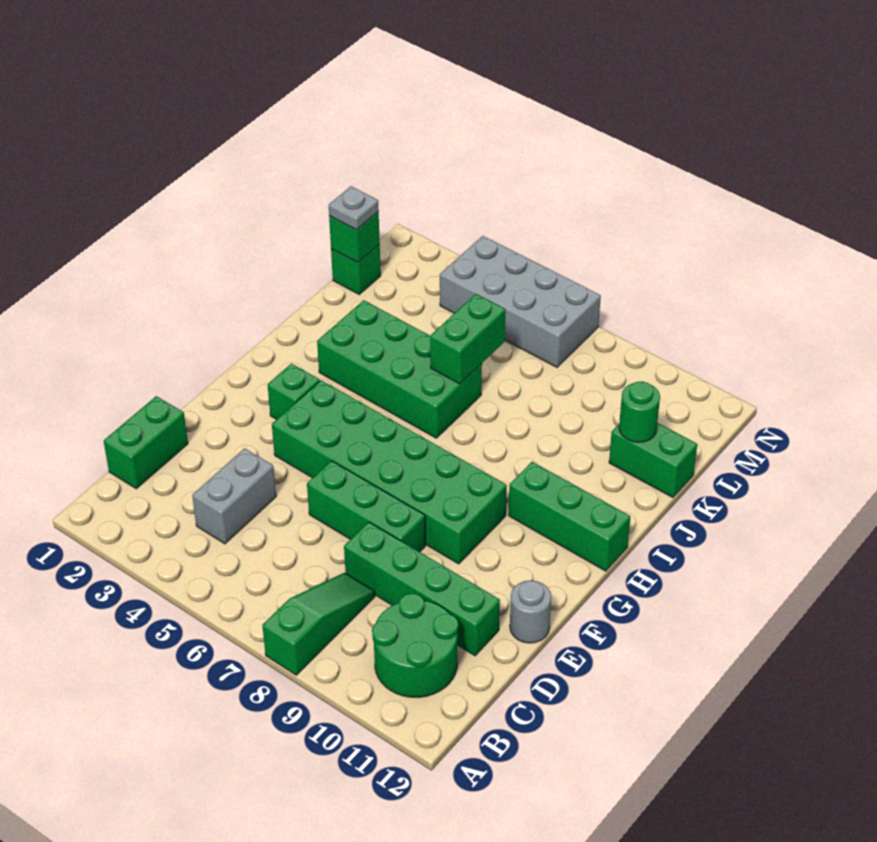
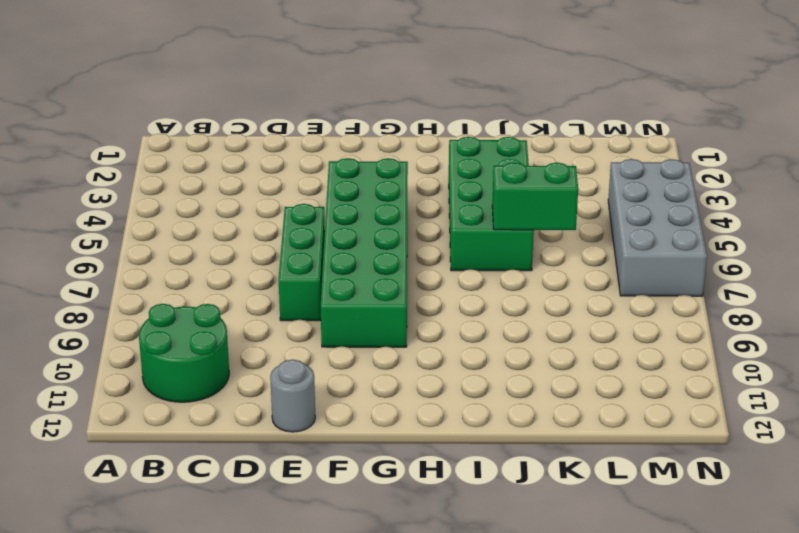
none -> green slope A8:C8 level 1 top A
none -> green brick C1:D1 level 1
none -> grey brick C4:D4 level 1

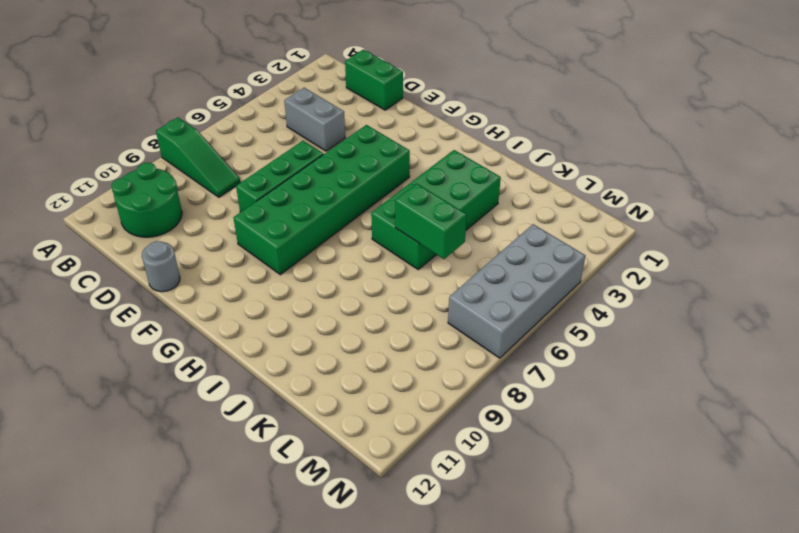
none -> green brick D8:D11 level 1
none -> green brick G3 level 1
none -> green brick H10:H12 level 1

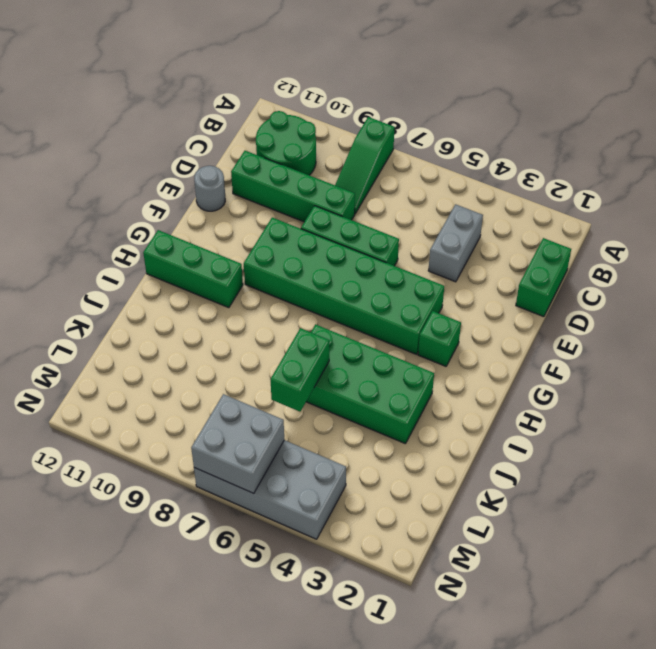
grey brick M6:N7 level 2 -> none
none -> green brick K11:K12 level 1
none -> green brick L1 level 1
none -> green round brick K11 level 2

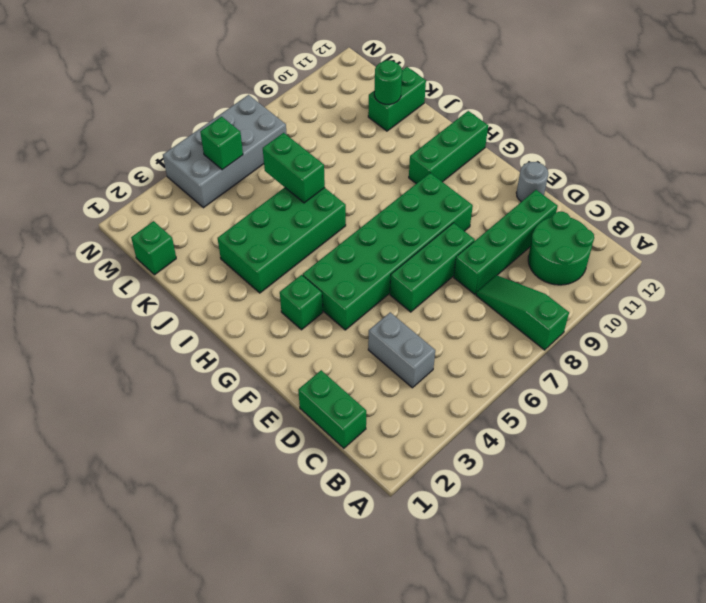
green brick M5 level 2 -> green brick L1 level 2
none -> grey plate L1 level 3

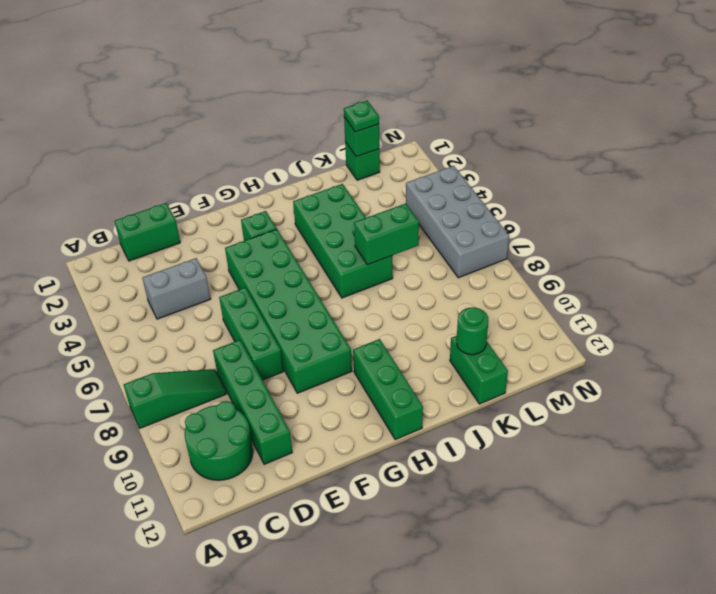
green plate L1 level 3 -> grey plate L1 level 3
none -> grey round brick E12 level 1

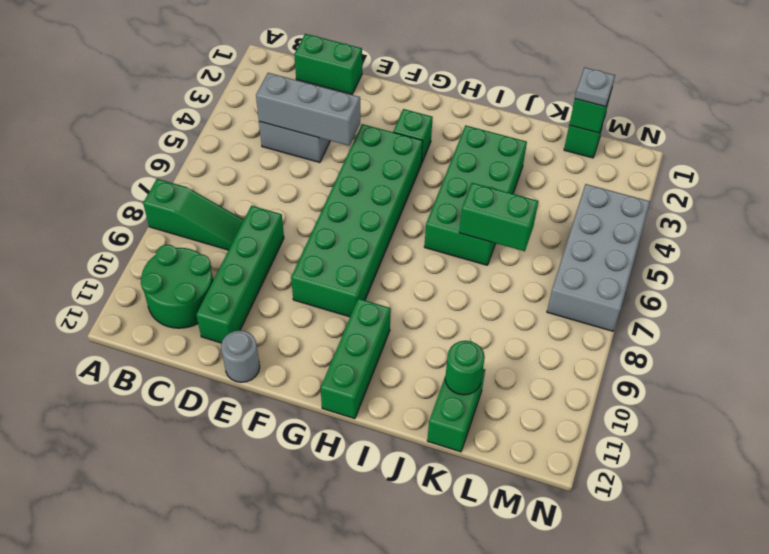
grey brick C4:E4 level 2 -> none
none -> green brick E6:E8 level 1

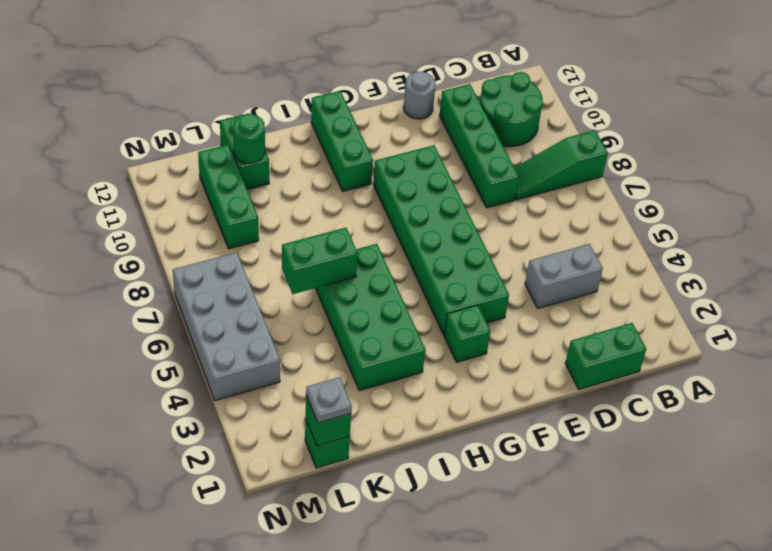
green brick L9:L11 level 1 -> green brick E6:E8 level 1

